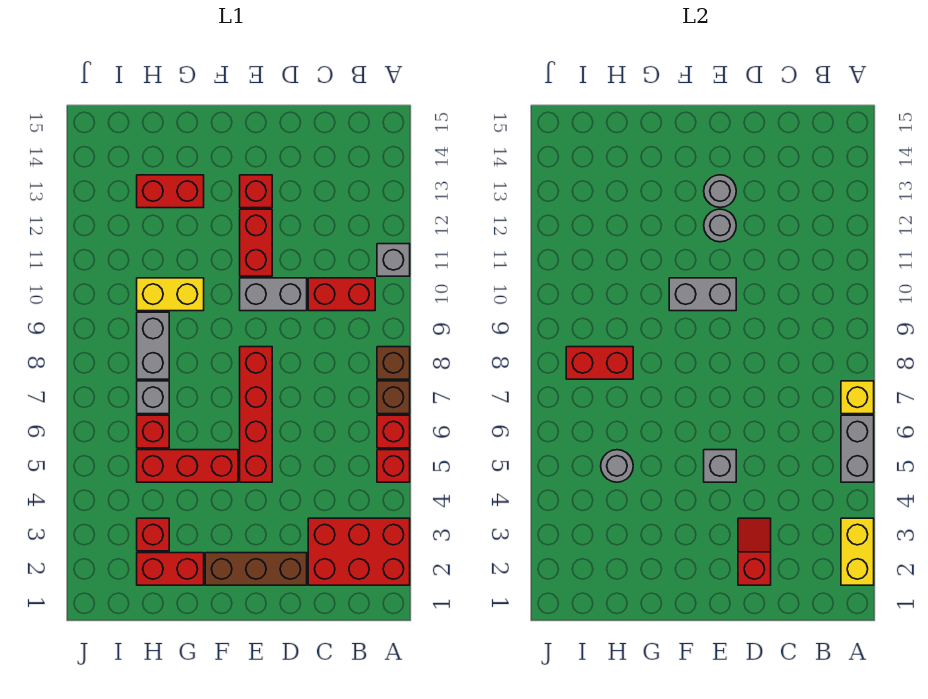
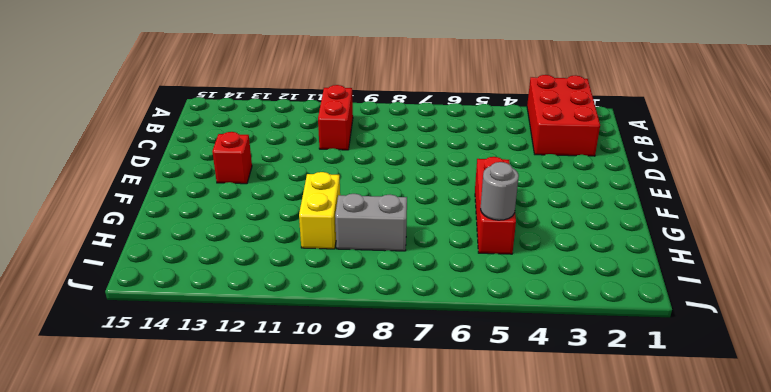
none -> red brick A5 level 1
none -> red brick A6 level 1
none -> brown brick A7 level 1
none -> brown brick A8 level 1

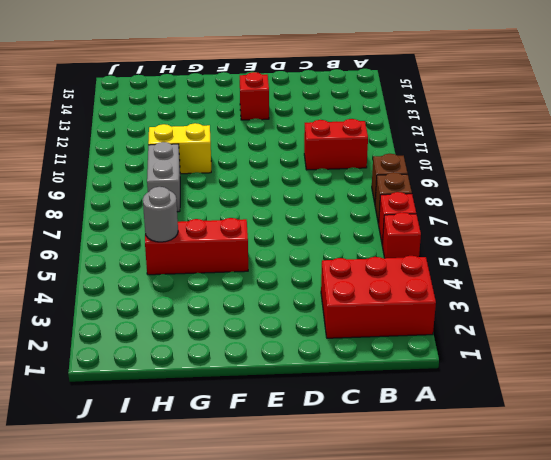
none -> grey brick A11 level 1
none -> brown brick D2:F2 level 1
none -> grey brick D10:E10 level 1
none -> red brick E5:E8 level 1

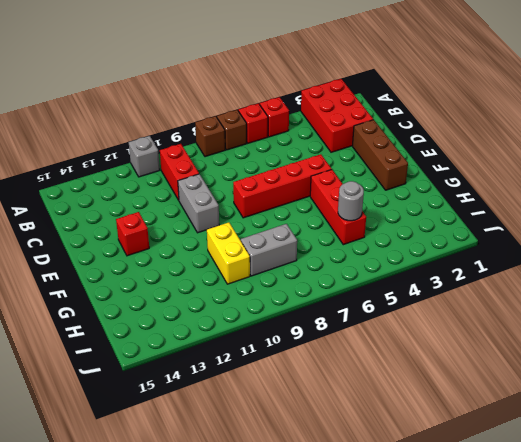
none -> red brick E11:E12 level 1
none -> red brick G2:H2 level 1
none -> red brick G13:H13 level 1
none -> red brick H3 level 1

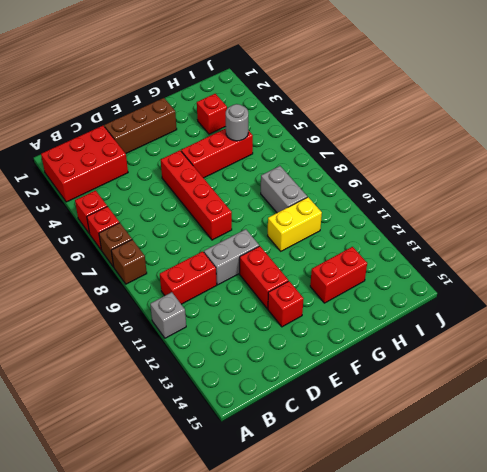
none -> red brick G2:H2 level 1
none -> red brick H6 level 1
none -> grey brick H7 level 1
none -> yellow brick A2:A3 level 2

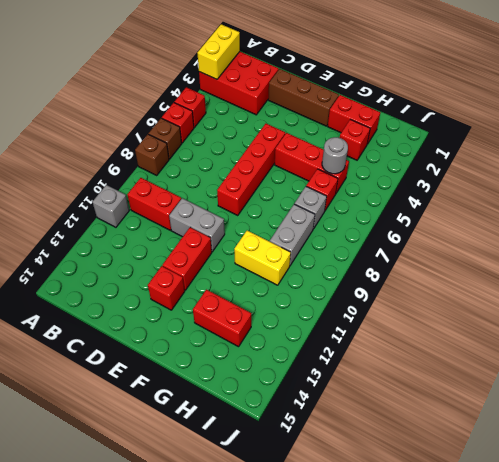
none -> grey brick A5:A6 level 2
none -> yellow brick A7 level 2
none -> red slope D2:D3 level 2 top 2
none -> grey brick E5 level 2

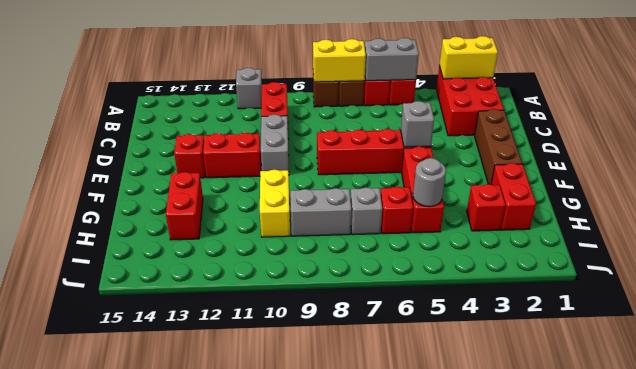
yellow brick A7:A8 level 2 -> yellow brick A7 level 2
none -> red slope D2:D3 level 2 top 2
none -> grey brick E10:F10 level 2
none -> grey round brick E12 level 2
none -> grey round brick E13 level 2

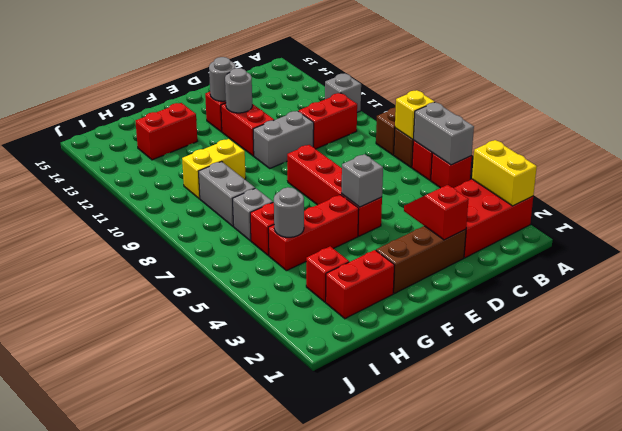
none -> grey brick E10:F10 level 2
none -> red brick H8:I8 level 2

